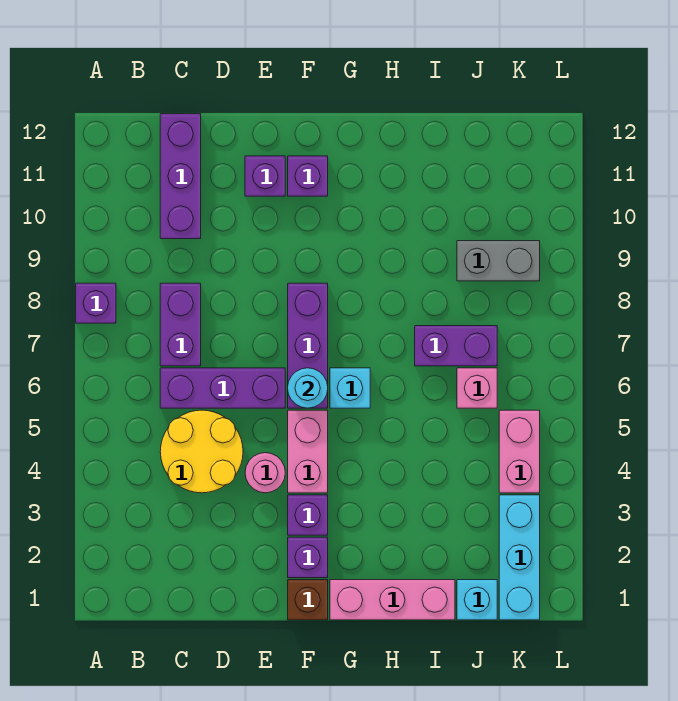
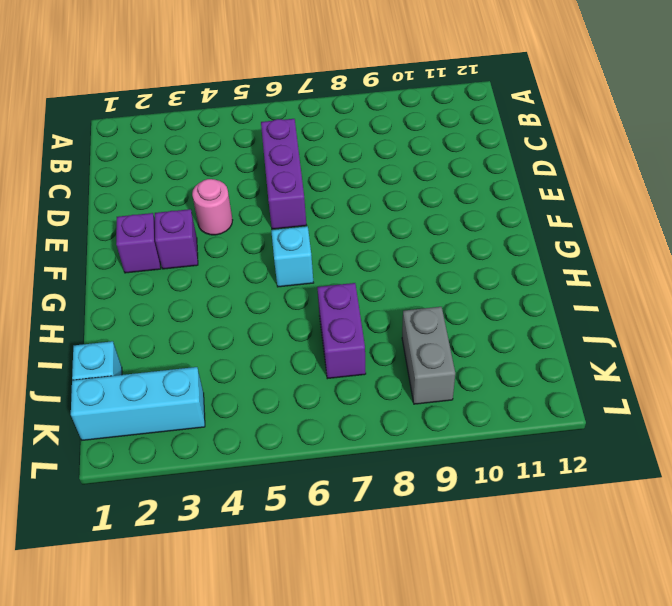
none -> purple brick A8 level 1
none -> yellow round brick C4:D5 level 1
none -> purple brick C7:C8 level 1

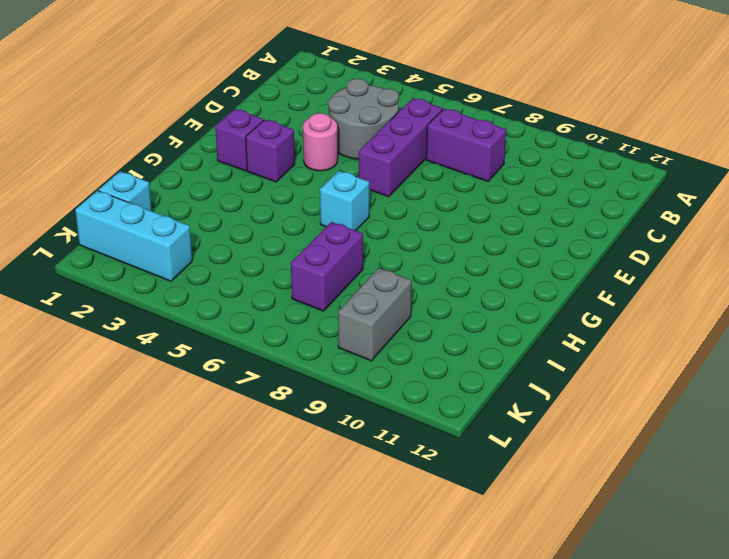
grey round brick C4:D5 level 1 -> yellow round brick C4:D5 level 1
none -> purple brick A8 level 1
none -> purple brick C10:C12 level 1
none -> purple brick E11 level 1

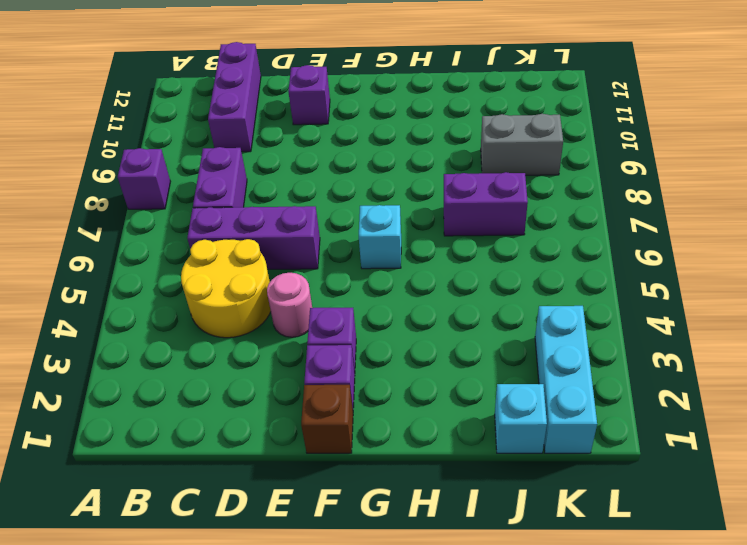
none -> pink brick F4:F5 level 1
none -> purple brick F6:F8 level 1
none -> purple brick F11 level 1

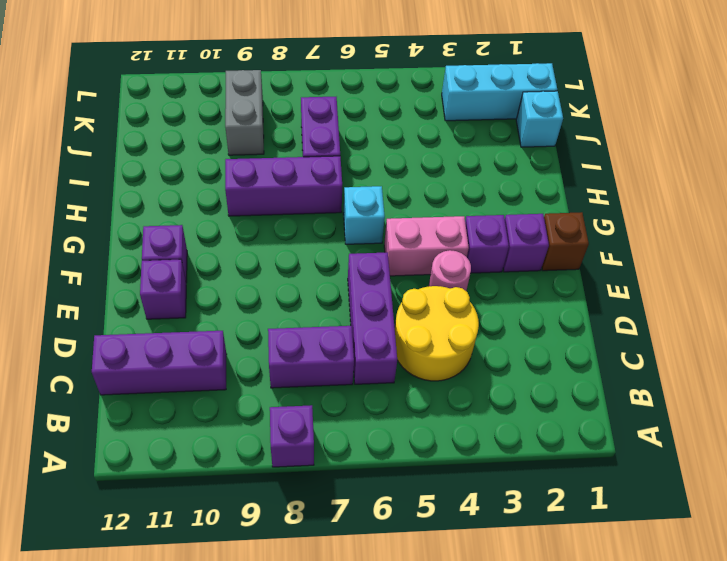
purple brick H7:H9 level 1 -> purple brick F6:F8 level 1
none -> pink brick G1:I1 level 1
none -> pink brick J6 level 1
none -> pink brick K4:K5 level 1

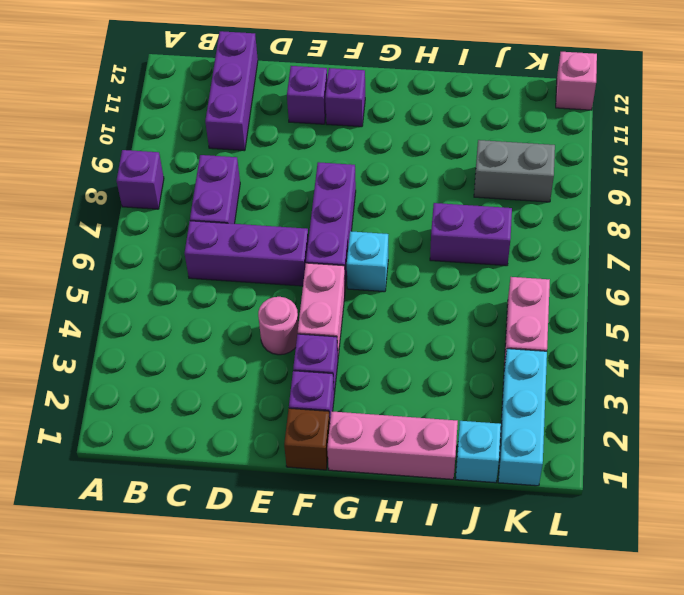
pink brick L12 level 1 -> pink brick J6 level 1
none -> yellow round brick C4:D5 level 1
none -> cyan round brick F6 level 2

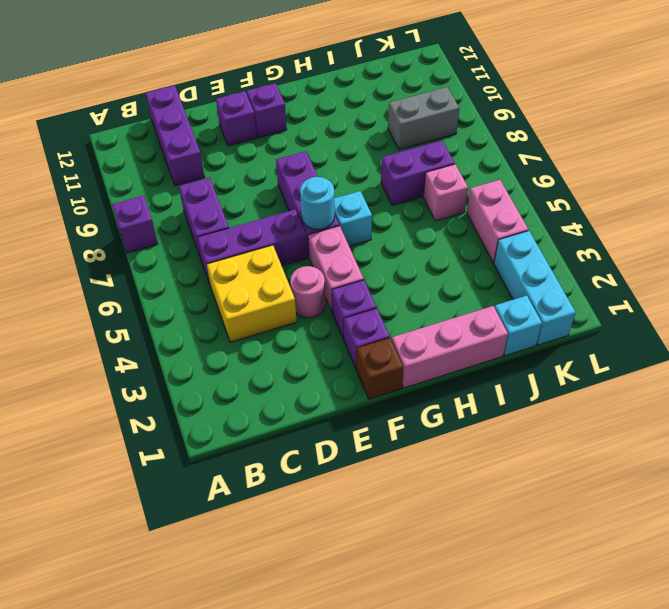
yellow brick C4:D5 level 1 -> yellow round brick C4:D5 level 1

